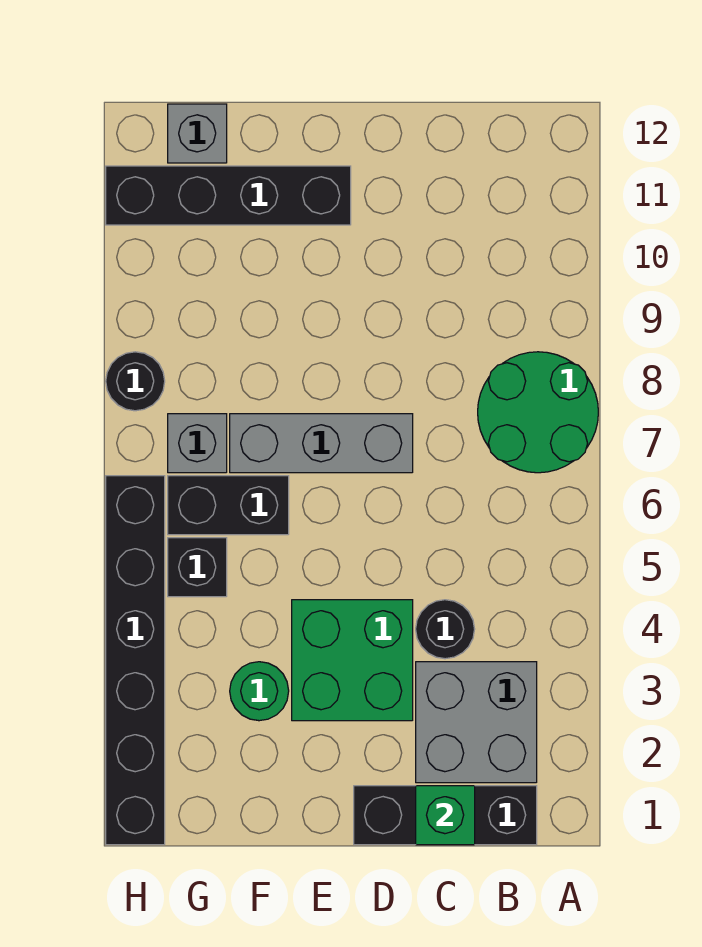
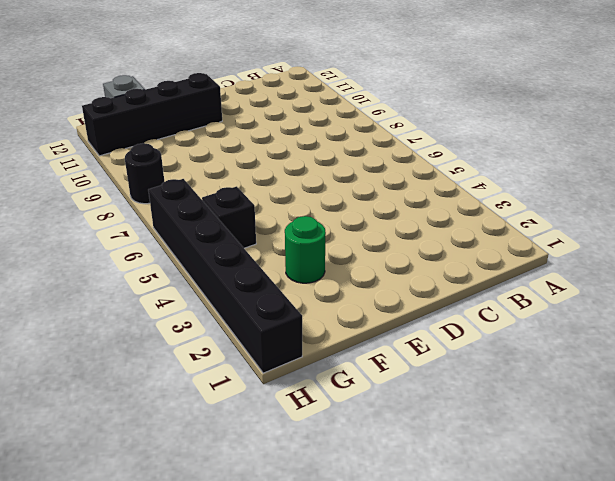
none -> green round brick A7:B8 level 1
none -> black brick B1:D1 level 1
none -> grey brick B2:C3 level 1

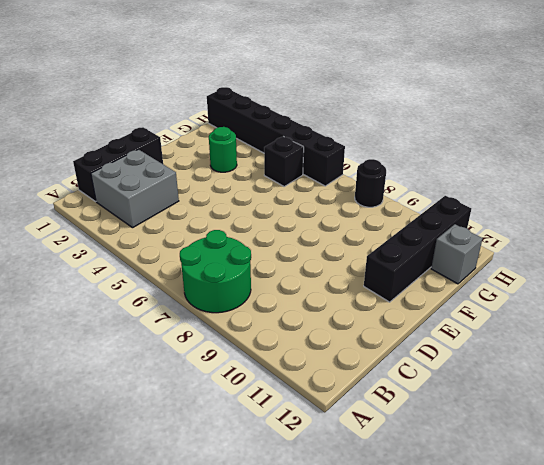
none -> black round brick C4 level 1
none -> green brick D3:E4 level 1
none -> grey brick D7:F7 level 1

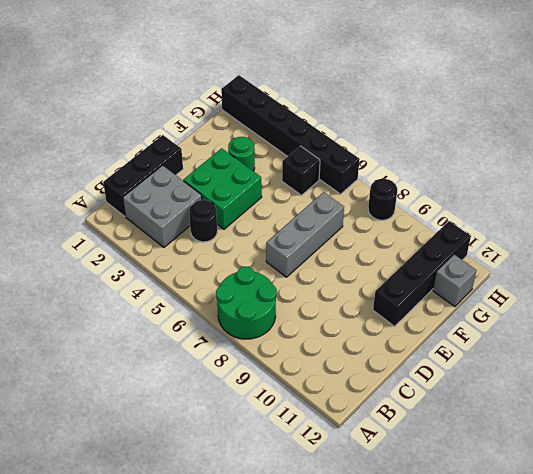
none -> black brick F6:G6 level 1
none -> grey brick G7 level 1
none -> green brick C1 level 2

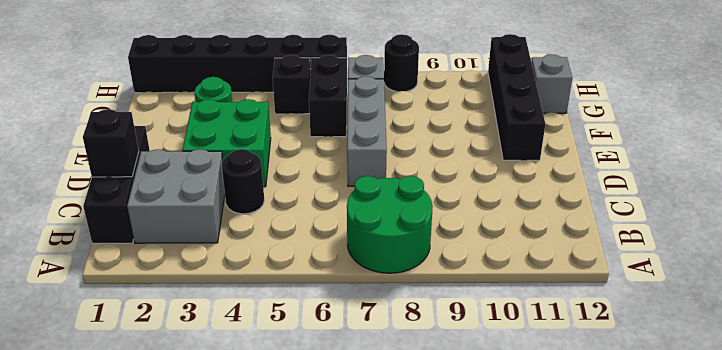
black brick C1 level 2 -> green brick C1 level 2

